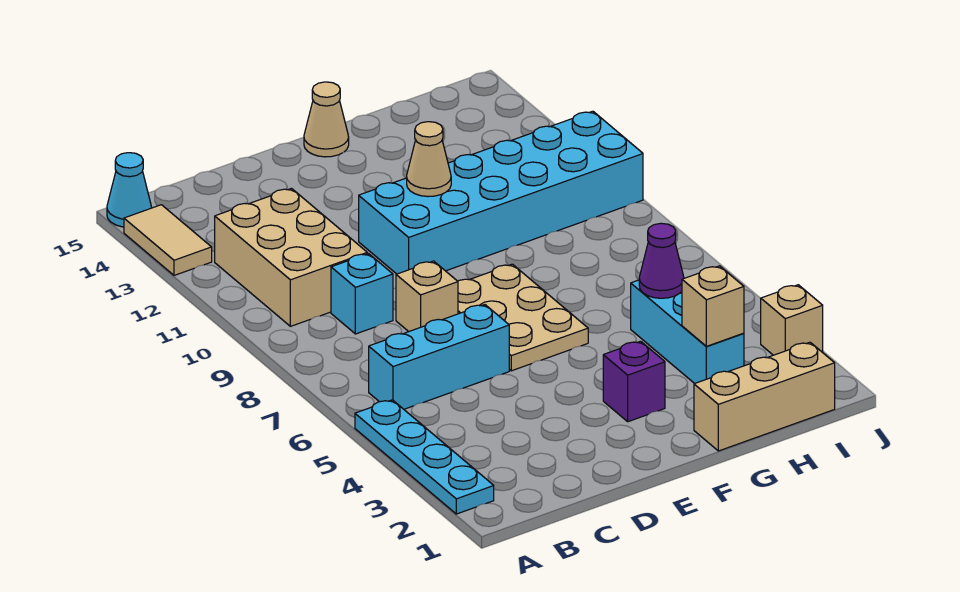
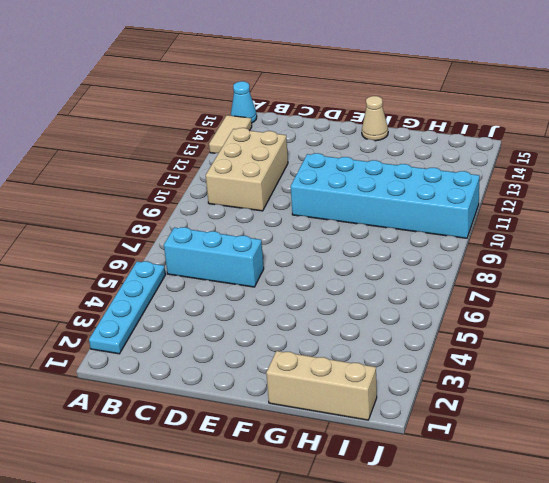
none -> cyan brick C9 level 1
none -> tan brick D8 level 1
none -> tan plate E6:F8 level 1

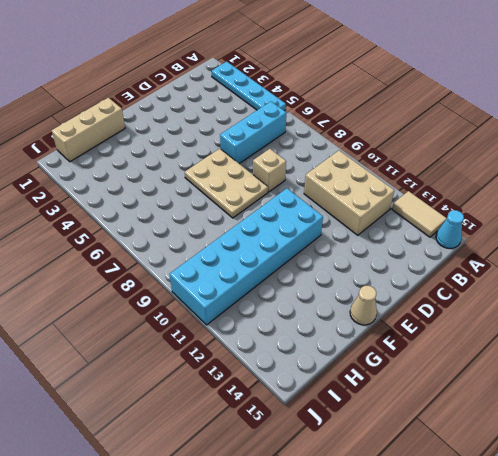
none -> cyan brick C9 level 1
none -> purple brick F3 level 1
none -> cyan brick H3:H5 level 1

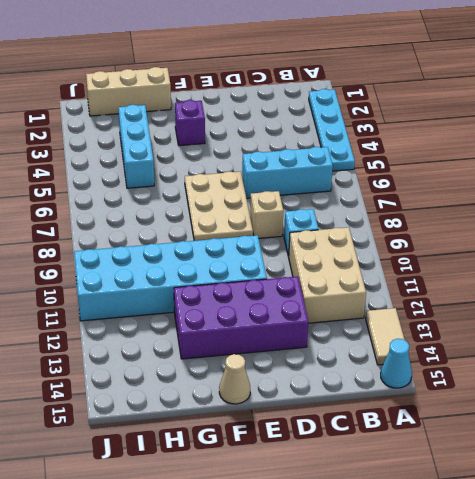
purple brick D12:G13 level 1 -> none
none -> tan brick J3 level 1
none -> tan cone F11 level 2
none -> tan brick H3 level 2

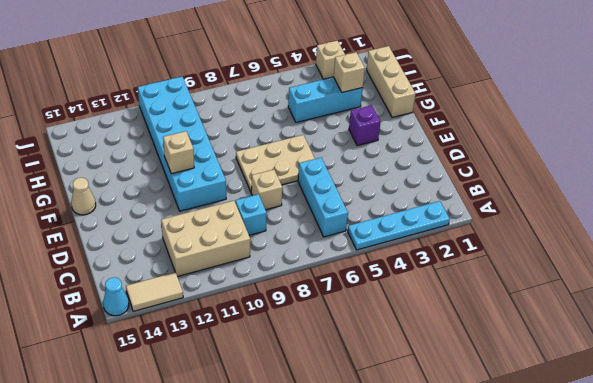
tan brick F11 level 2 -> tan cone F11 level 2
none -> purple cone H5 level 2

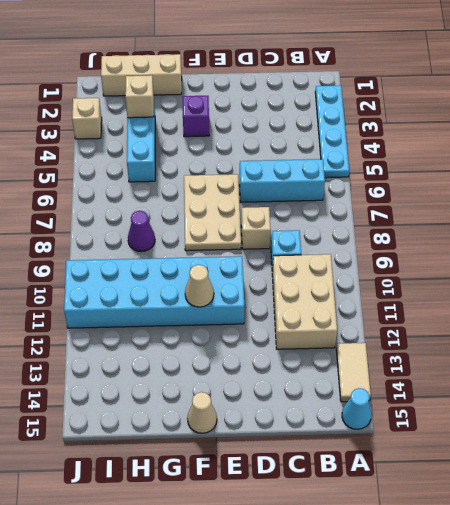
purple cone H8 level 1 -> purple cone H5 level 2

